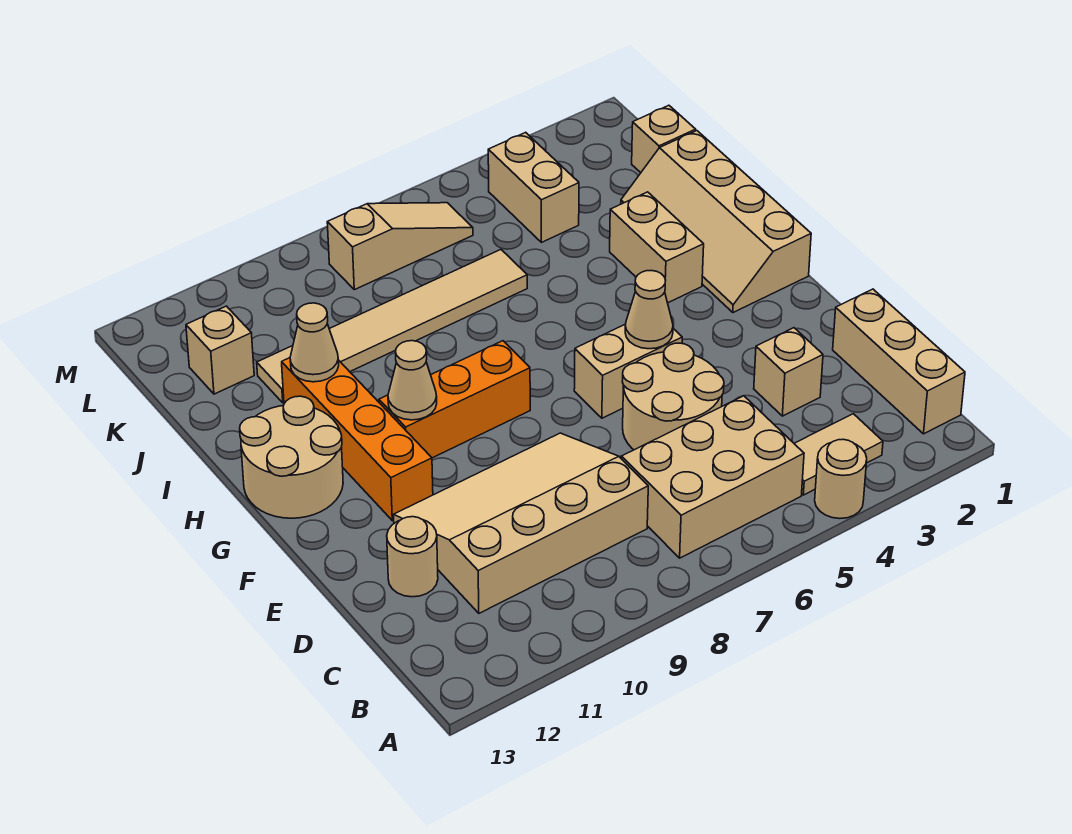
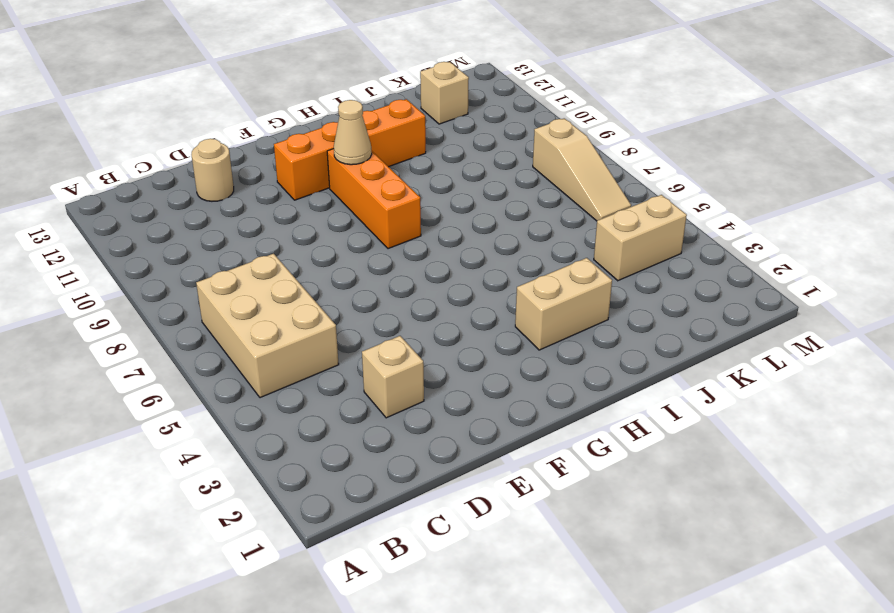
none -> tan round brick A4 level 1
none -> tan brick B1:D1 level 1
none -> tan tile B3:B4 level 1

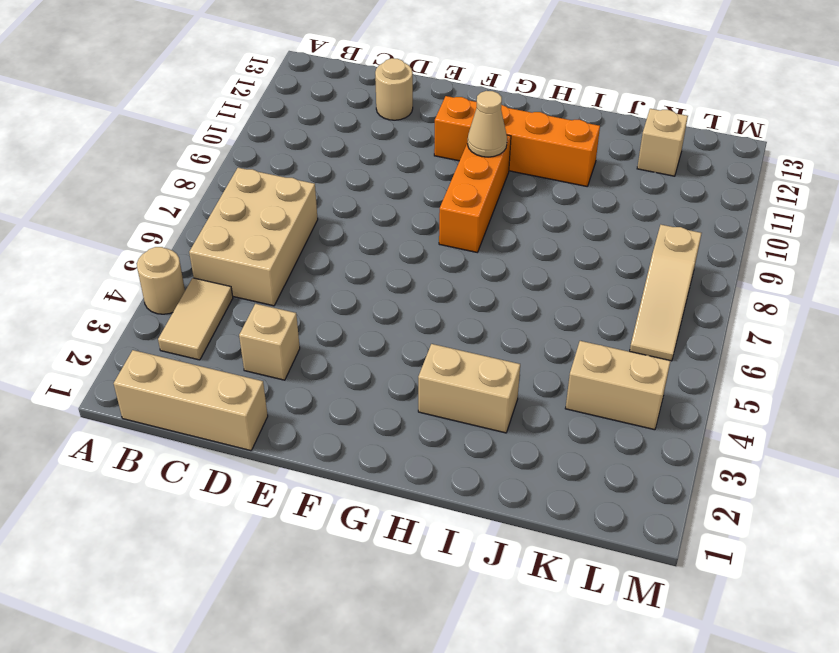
none -> tan slope C8:E11 level 1 top C
none -> tan round brick D5:E6 level 1
none -> tan brick F5:F6 level 1

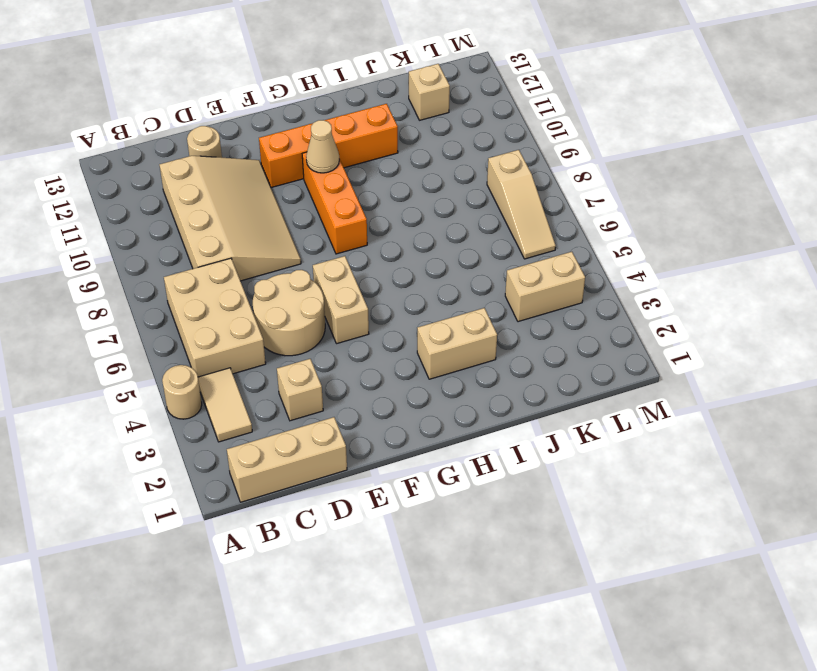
none -> tan slope G1:J2 level 1 top 1
none -> tan round brick G12:H13 level 1
none -> tan tile J6:J11 level 1

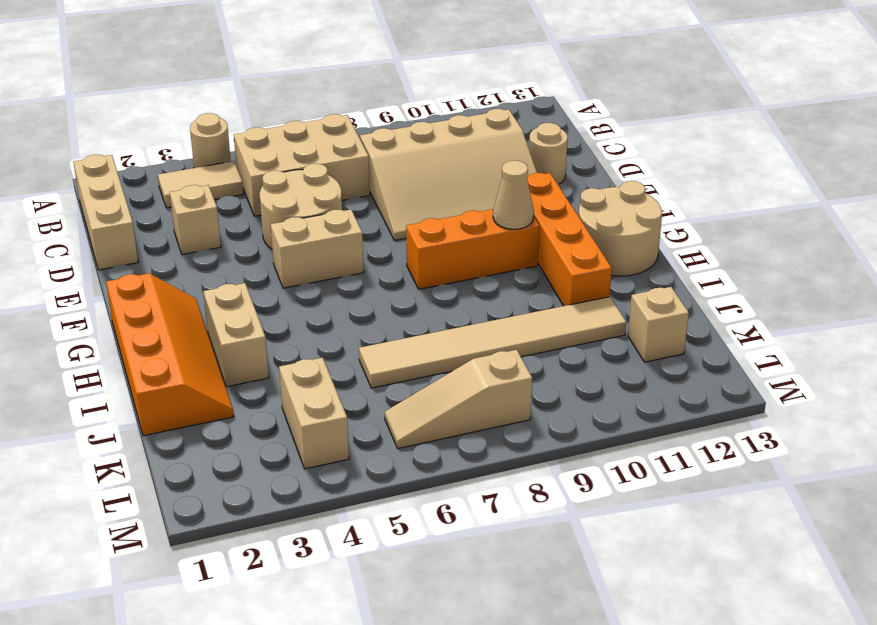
orange slope G1:J2 level 1 top 1 -> tan slope G1:J2 level 1 top 1
none -> tan brick K1 level 1
none -> tan cone F5 level 2
none -> tan cone I11 level 2

